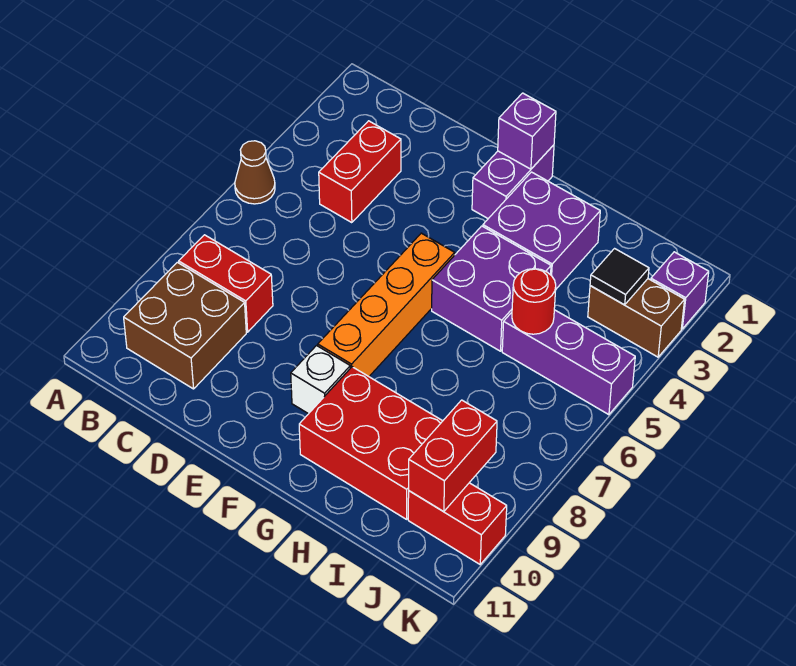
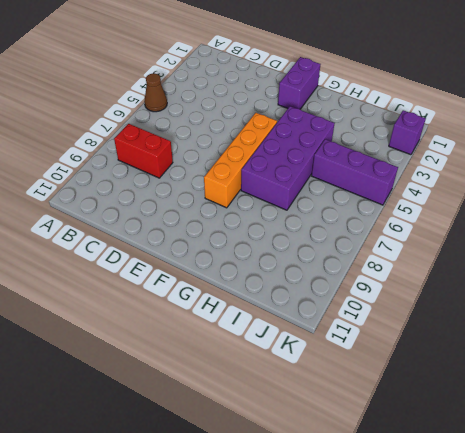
purple brick G4:H7 level 1 -> purple brick G4:H5 level 1
none -> brown brick B9:C10 level 1
none -> red brick C3:C4 level 1
none -> white brick F9 level 1

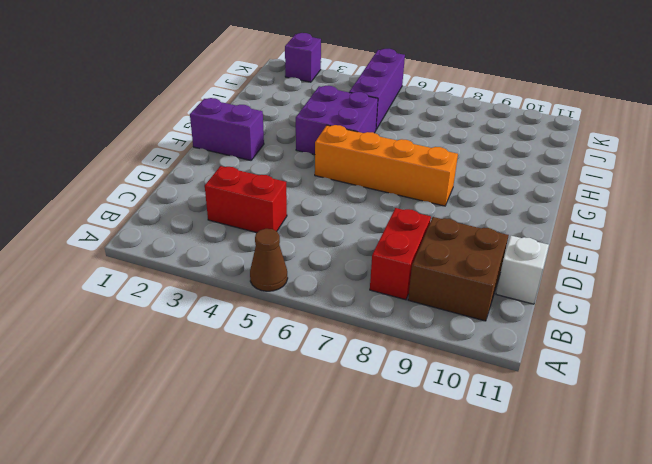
white brick C11 level 1 -> white brick F9 level 1
none -> purple brick G2:H3 level 1
none -> red brick G9:I10 level 1
none -> brown brick J3:K3 level 1

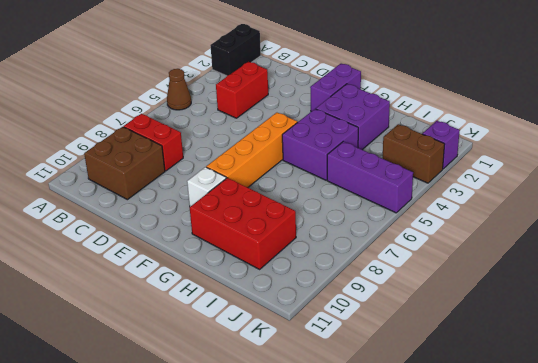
black brick A1:A2 level 1 -> none
none -> red brick J10:K10 level 1
none -> purple brick F1 level 2
none -> red round brick I5 level 2

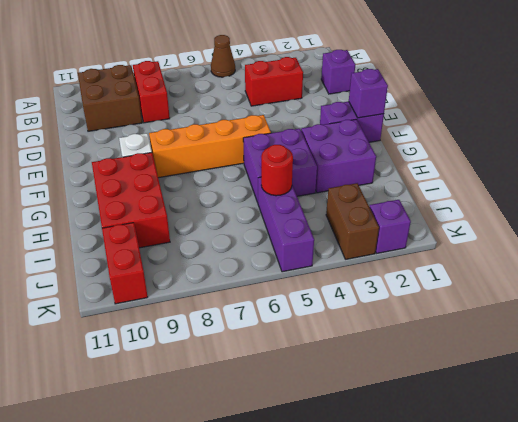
purple brick C1 level 1 -> none
none -> black tile J3 level 2
none -> red brick J9:J10 level 2

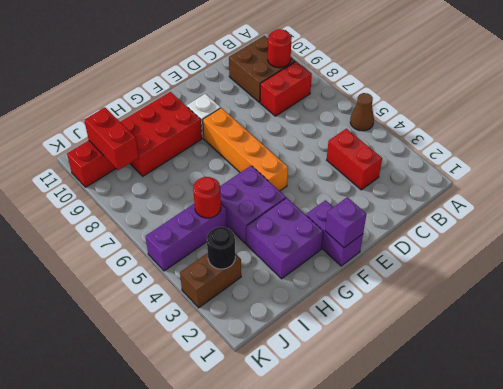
red round brick B9 level 2 -> none
black round brick J3 level 2 -> black tile J3 level 2
none -> purple brick K2 level 1

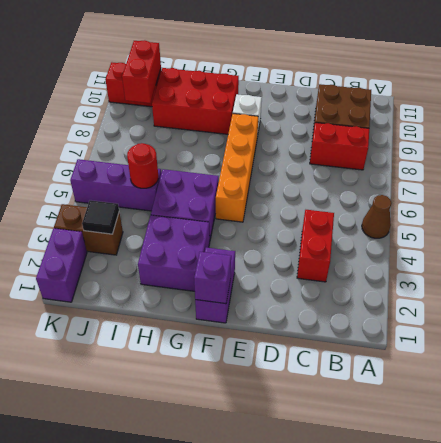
purple brick K1:K2 level 1 -> purple brick K2 level 1

